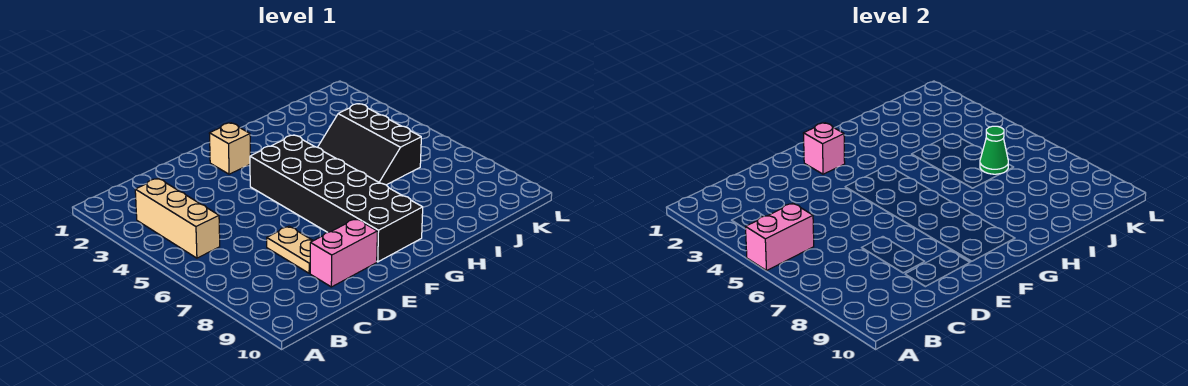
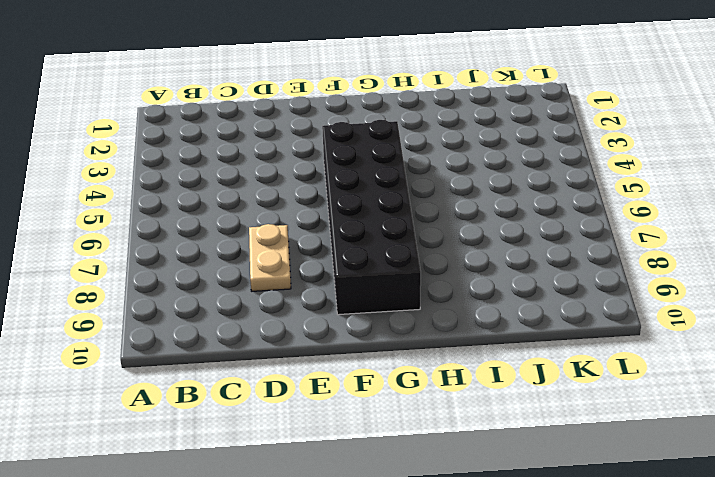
none -> tan brick B3:B5 level 1
none -> pink brick D9:E9 level 1

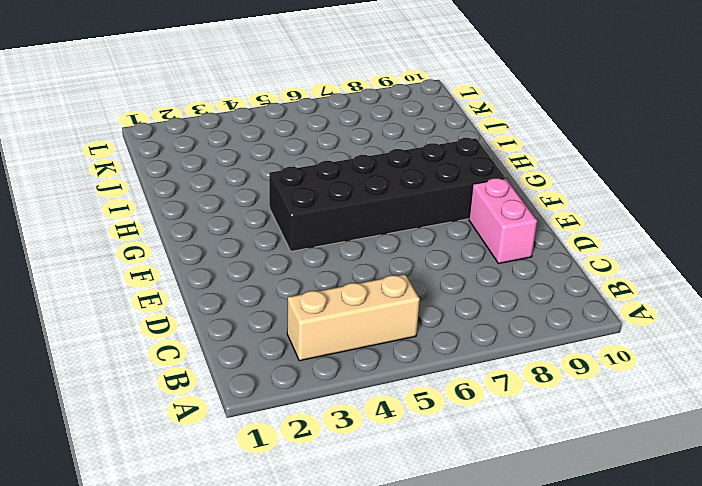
none -> tan plate D7:D8 level 1
none -> tan brick F2 level 1

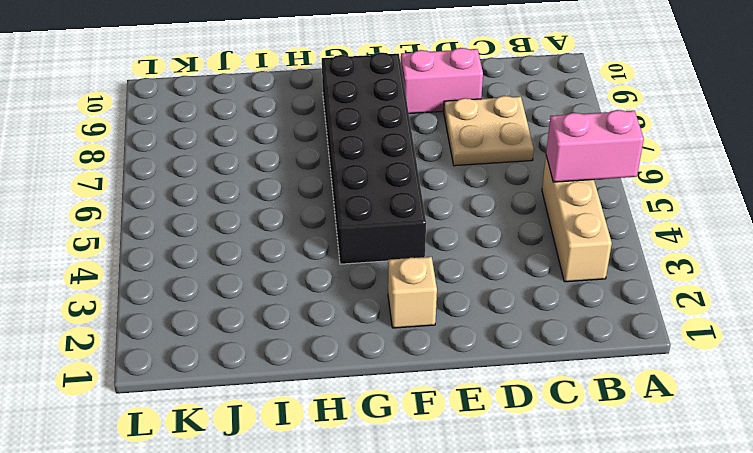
tan plate C7:D8 level 1 -> tan plate D7:D8 level 1
none -> black slope I4:J6 level 1 top J
none -> pink brick F2 level 2

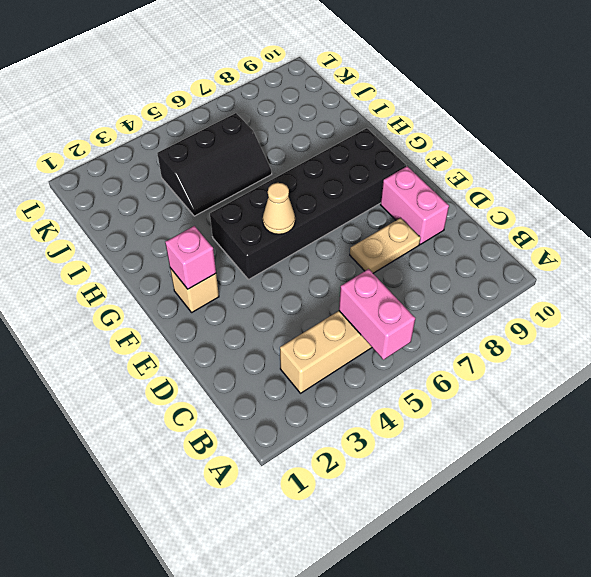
tan cone F5 level 2 -> none
none -> green cone J6 level 2

